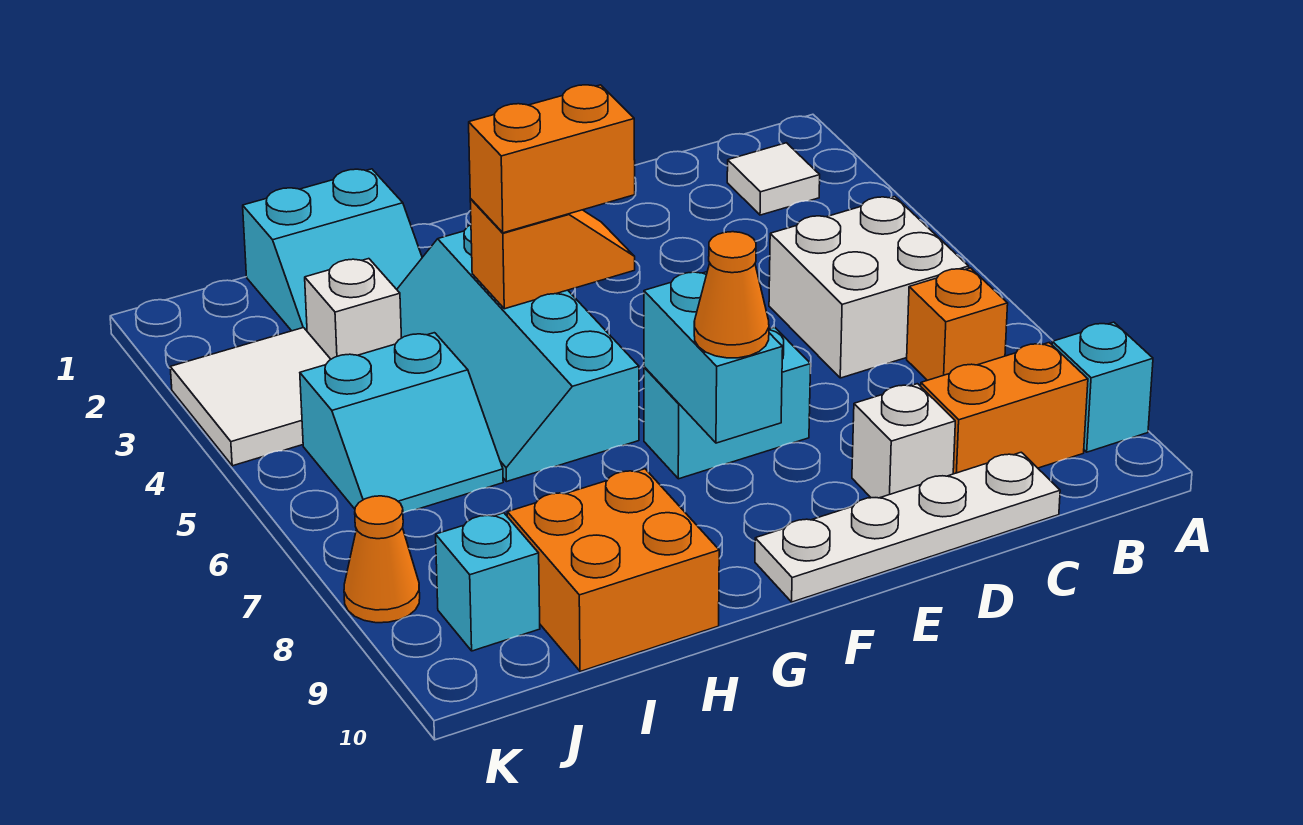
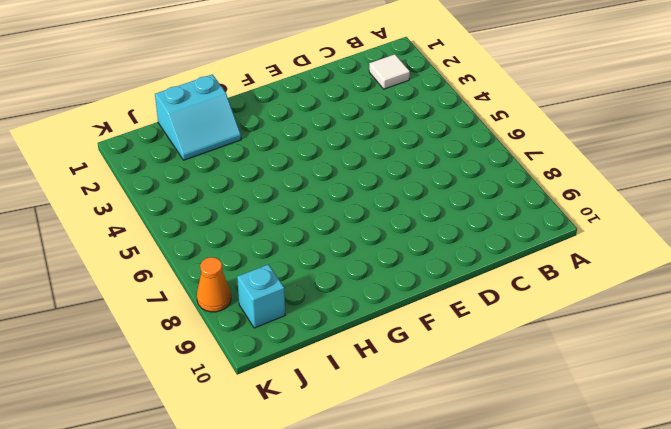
none -> cyan brick A9 level 1
none -> white brick B5:C6 level 1
none -> orange brick B7 level 1

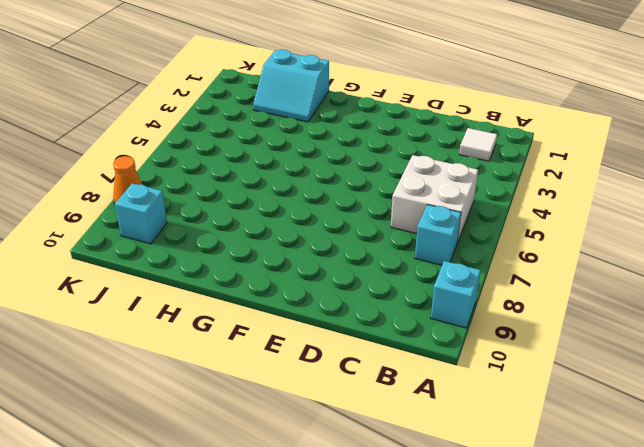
cyan brick B7 level 1 -> orange brick B7 level 1
none -> orange brick B9:C9 level 1
none -> white plate C10:F10 level 1
none -> white brick D9 level 1

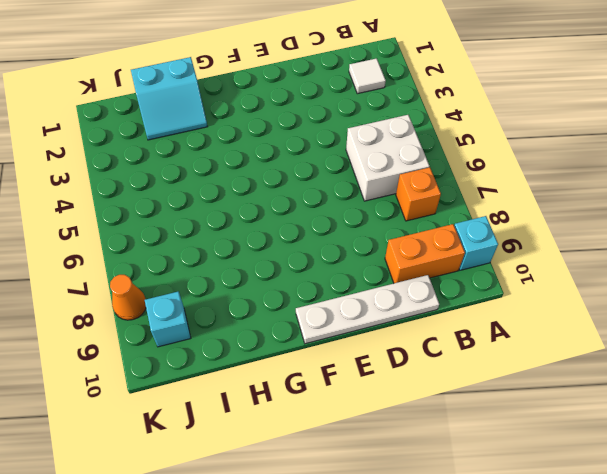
none -> white brick D9 level 1
none -> cyan brick E7:F7 level 1
none -> cyan slope G3:H6 level 1 top G

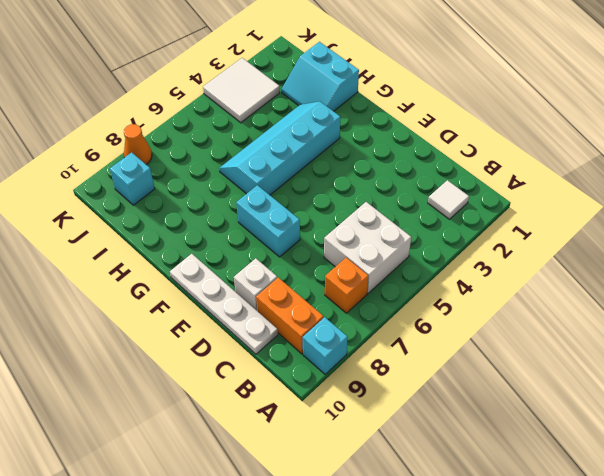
none -> orange brick H9:I10 level 1
none -> white brick I3 level 1
none -> cyan slope I5:J6 level 1 top 5

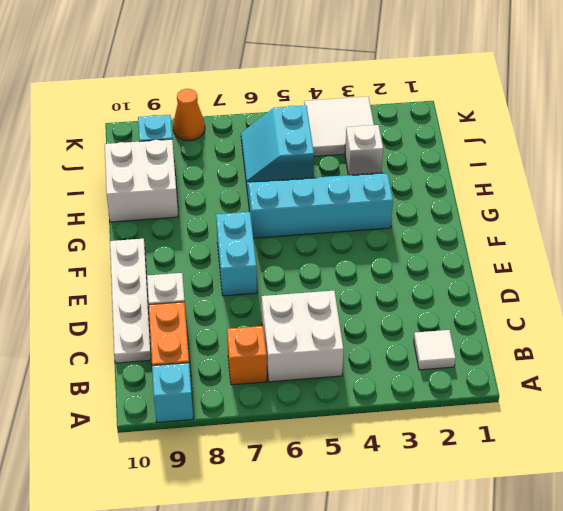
white brick H9:I10 level 1 -> orange brick H9:I10 level 1
none -> cyan slope H1:I2 level 1 top 1
none -> orange slope F4:G4 level 2 top G
none -> cyan brick F7:F8 level 2

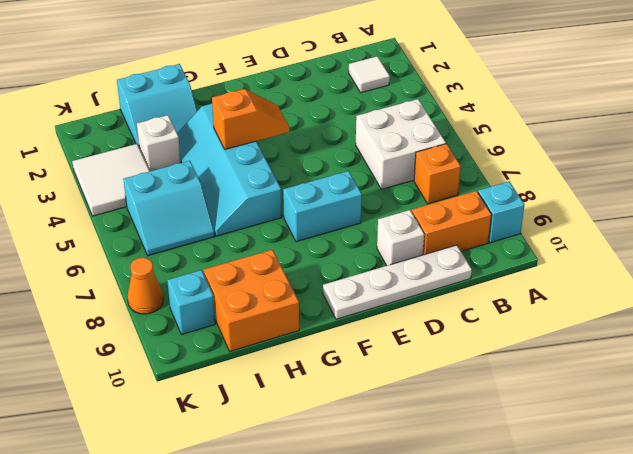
none -> cyan brick F7:F8 level 2
none -> orange brick F4:G4 level 3
none -> orange cone F8 level 3

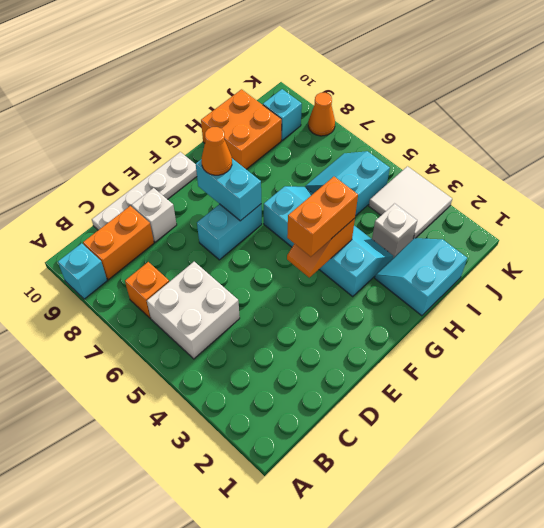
none -> white tile B2 level 1

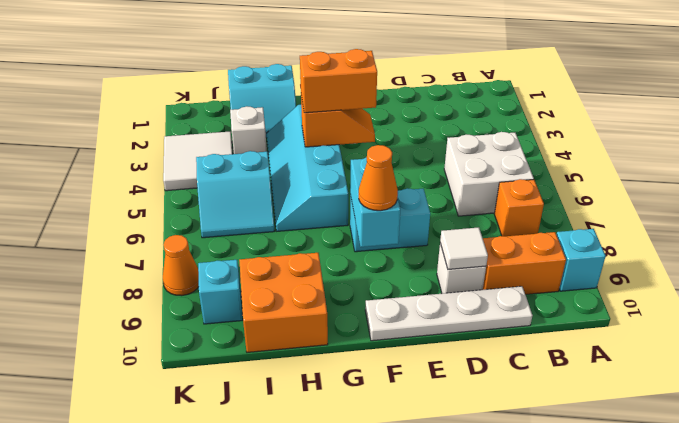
white tile D9 level 2 -> white tile B2 level 1

